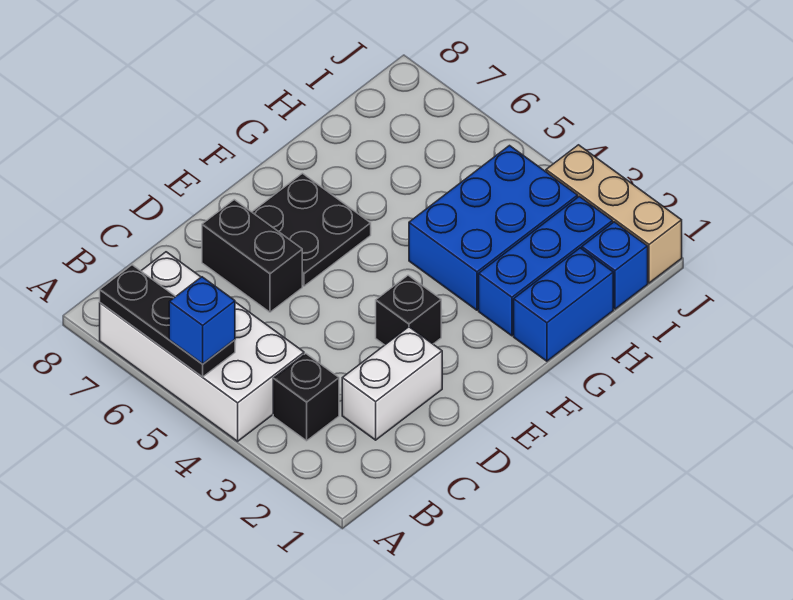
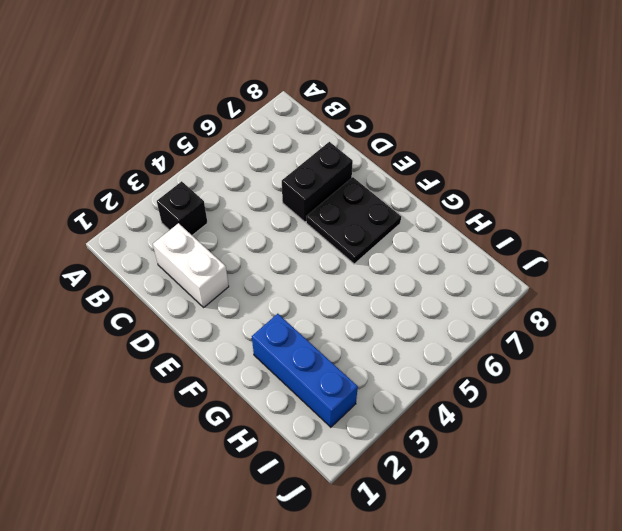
none -> white brick A4:B7 level 1
none -> black brick E3 level 1
none -> blue brick G1:H1 level 1

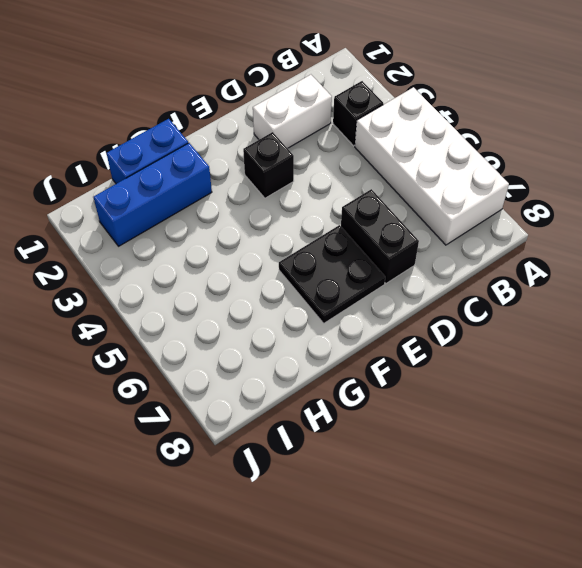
none -> blue brick G3:I4 level 1
none -> blue brick I1 level 1
none -> tan brick J1:J3 level 1

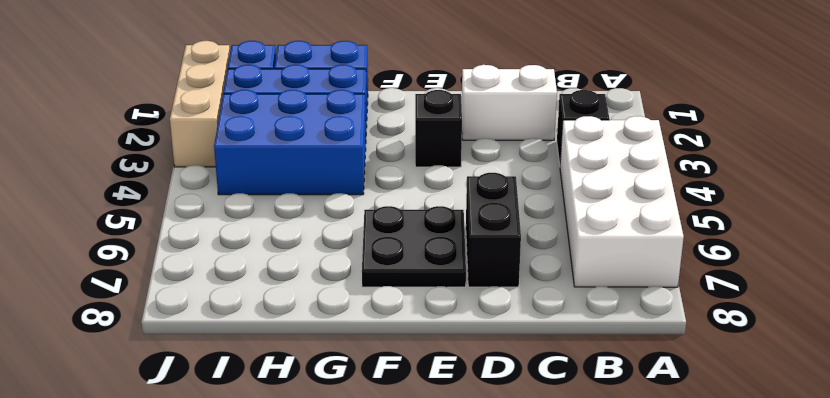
none -> black plate A5:A7 level 2
none -> blue brick A5 level 3

